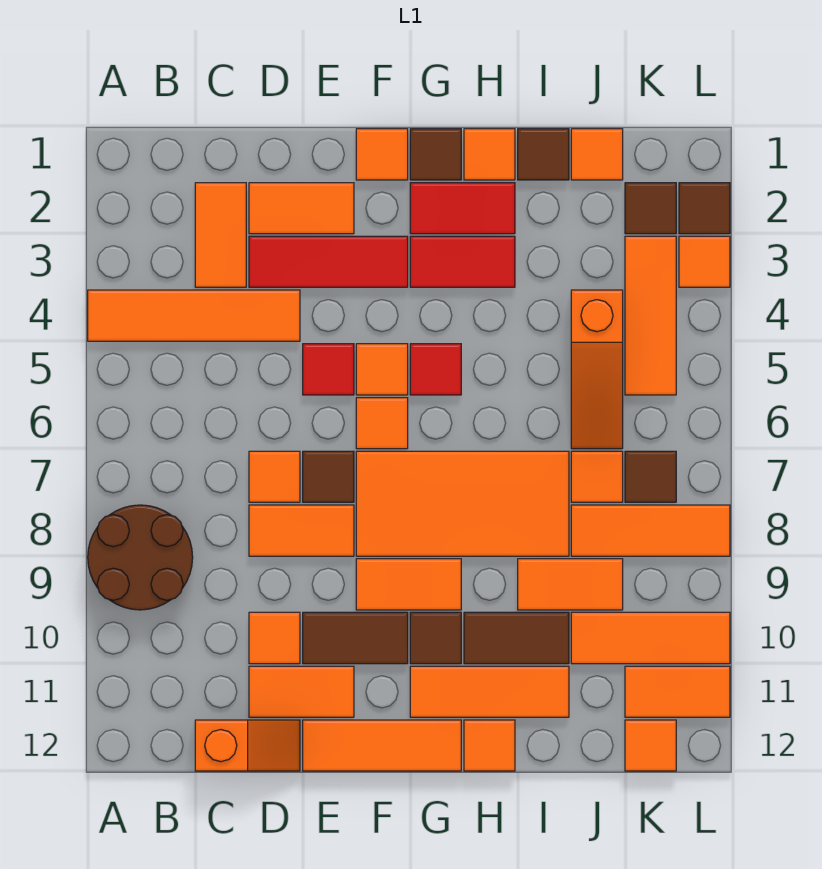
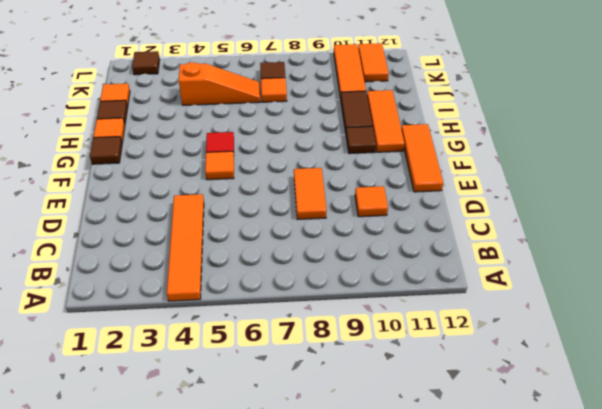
none -> brown round brick A8:B9 level 1
none -> orange tile C2:C3 level 1
none -> orange slope C12:D12 level 1 top C
none -> orange tile D2:E2 level 1

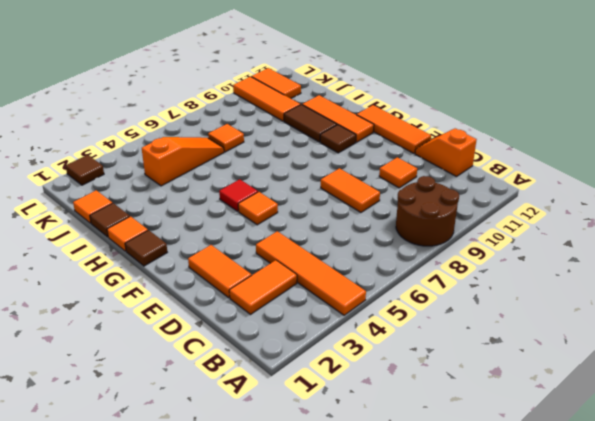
none -> red tile D3:F3 level 1
none -> orange tile D7 level 1
none -> orange tile D11:E11 level 1
none -> red tile E5 level 1

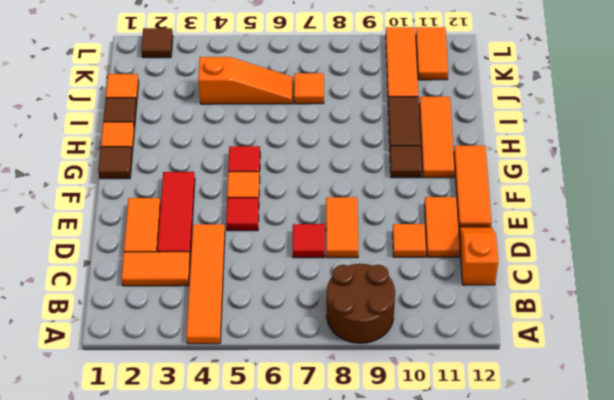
red tile D7 level 1 -> orange tile D7 level 1
none -> brown tile E7 level 1
none -> brown tile E10:F10 level 1
none -> orange tile F1 level 1
none -> orange tile F6 level 1

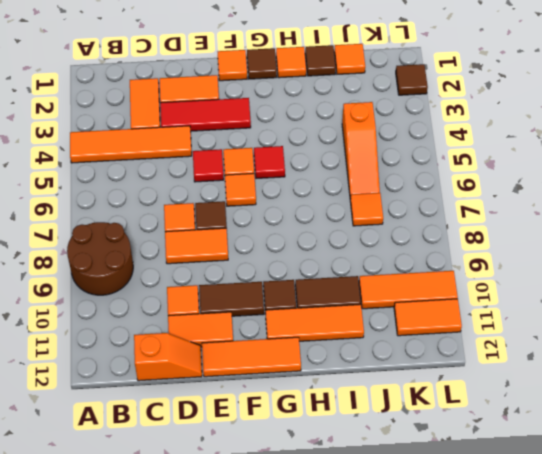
none -> orange tile F7:I8 level 1
none -> orange tile F9:G9 level 1
none -> red tile G2:H2 level 1
none -> red tile G3:H3 level 1

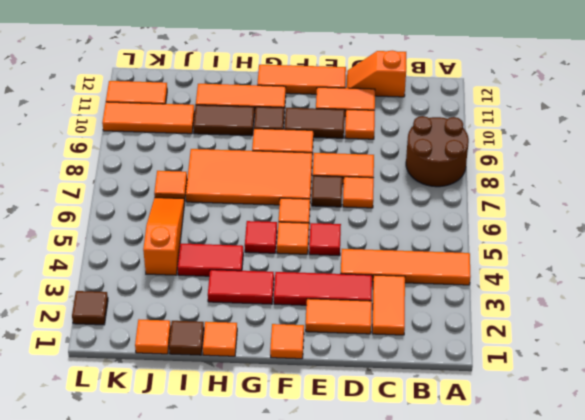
red tile H4:I4 level 1 -> red tile G2:H2 level 1
none -> brown tile G1 level 1
none -> orange tile H12 level 1
none -> orange tile I9:J9 level 1
none -> orange tile J8:L8 level 1

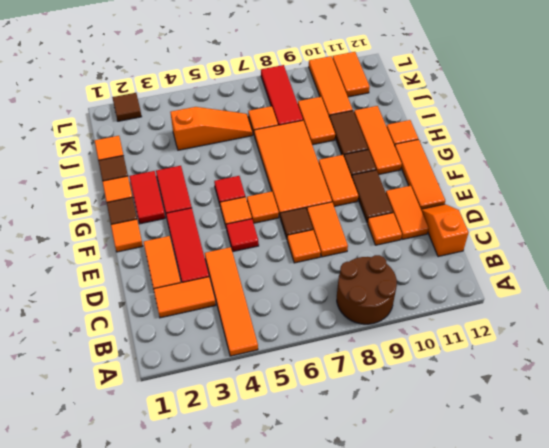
red tile J8:L8 level 1 -> orange tile J8:L8 level 1
none -> brown tile K2 level 1
none -> orange tile K3:K5 level 1
none -> brown tile K7 level 1
none -> orange tile K12 level 1

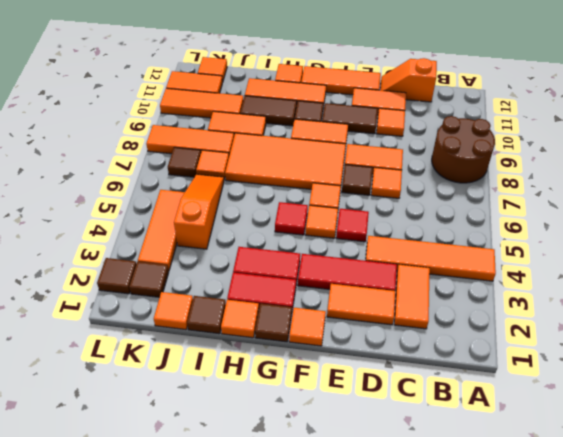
none -> orange tile L3 level 1

